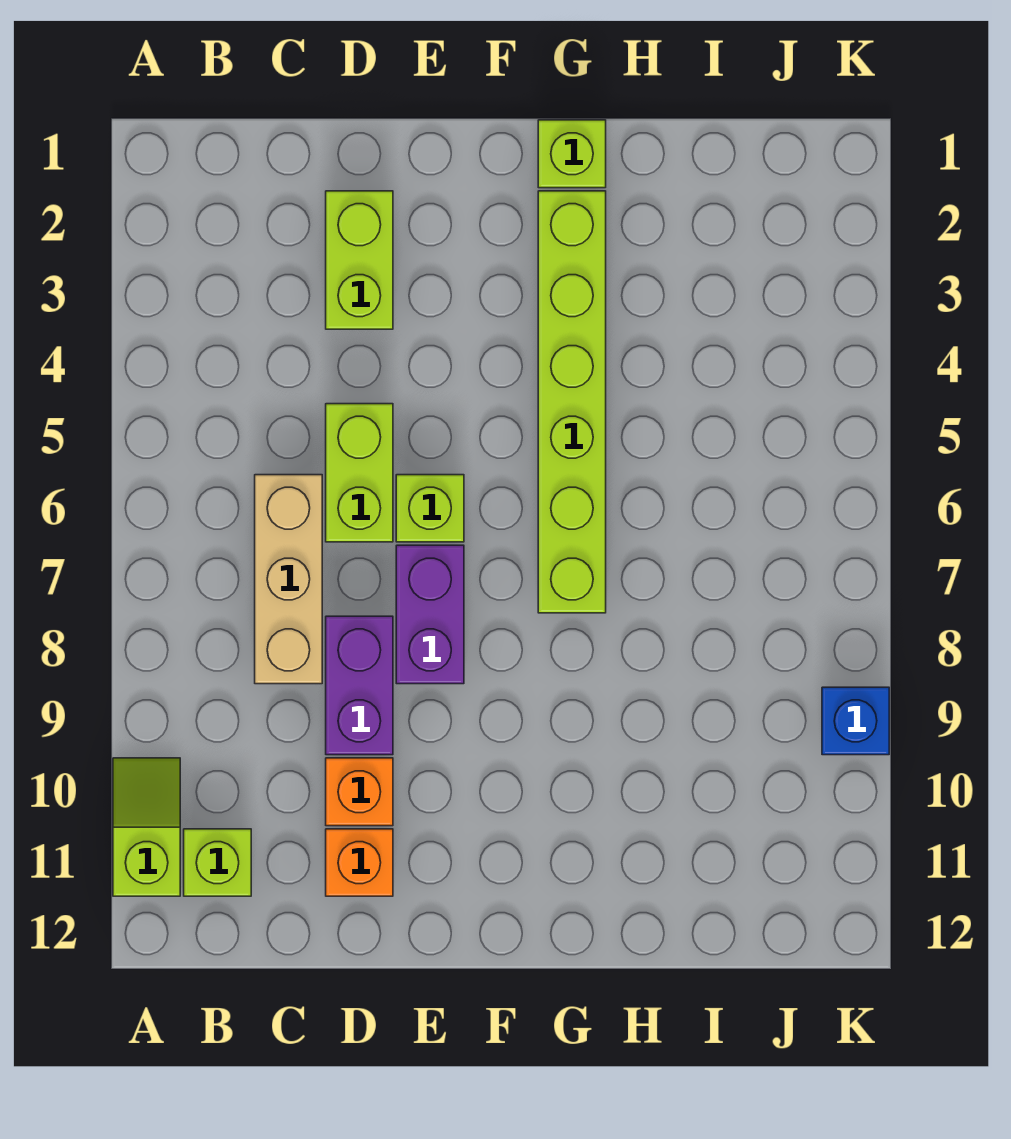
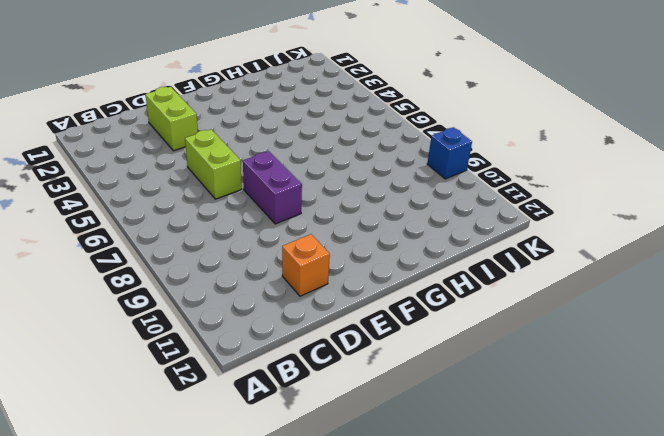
none -> lime slope A10:A11 level 1 top 11
none -> lime brick B11 level 1
none -> tan brick C6:C8 level 1

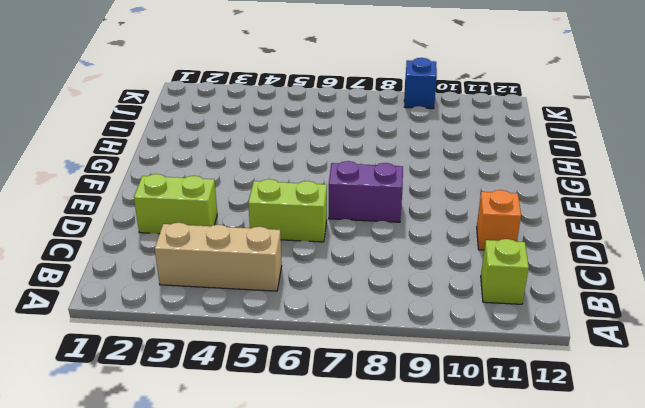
tan brick B3:B5 level 1 -> tan brick C6:C8 level 1
none -> lime slope A10:A11 level 1 top 11
none -> purple brick D8:D9 level 1
none -> orange brick D10 level 1

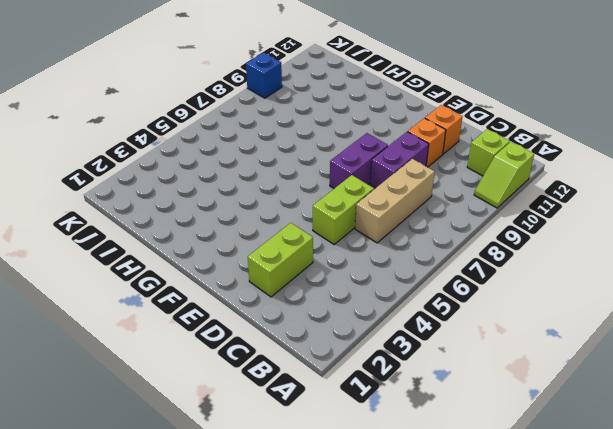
none -> lime brick E6 level 1
none -> lime brick G1 level 1
none -> lime brick G2:G7 level 1

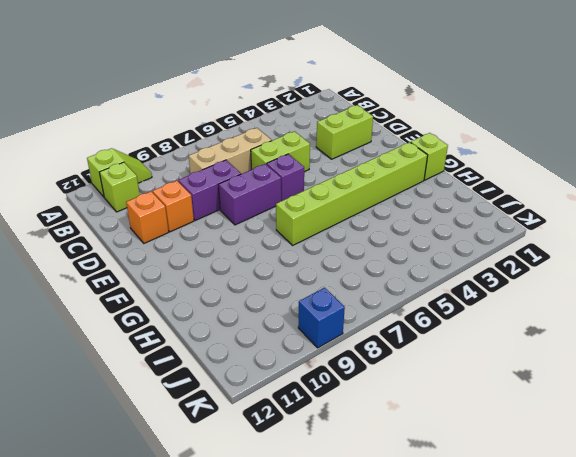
purple brick E6 level 1 -> lime brick E6 level 1

